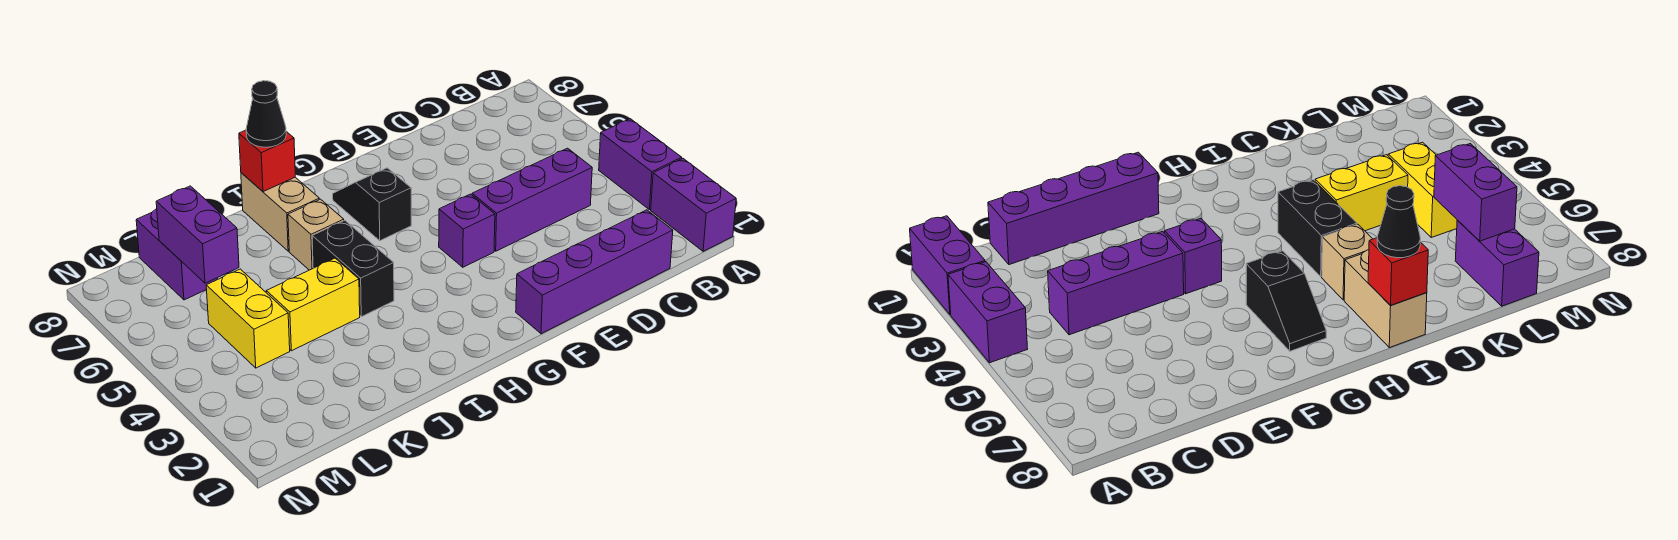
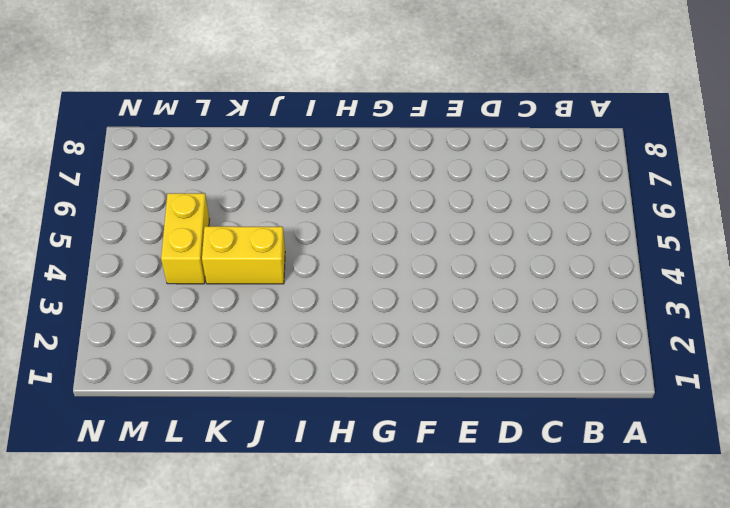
none -> purple brick A1:A2 level 1
none -> purple brick A3:A4 level 1
none -> purple brick C1:F1 level 1

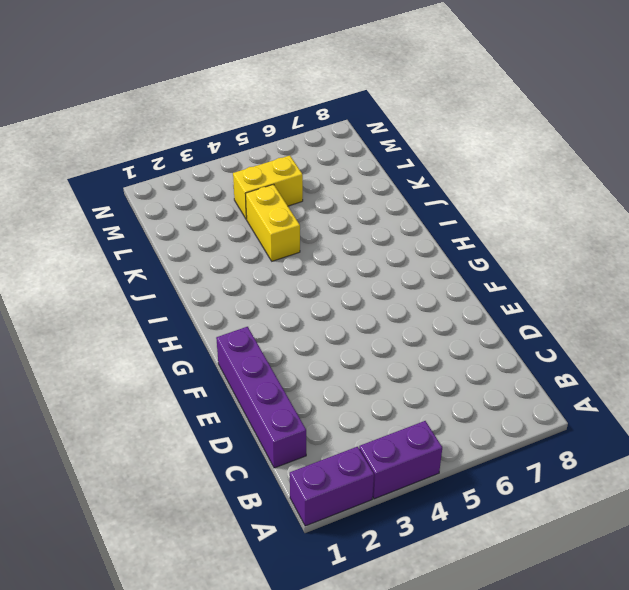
none -> purple brick C4:E4 level 1
none -> purple brick F4 level 1
none -> black slope G6:G7 level 1 top 6

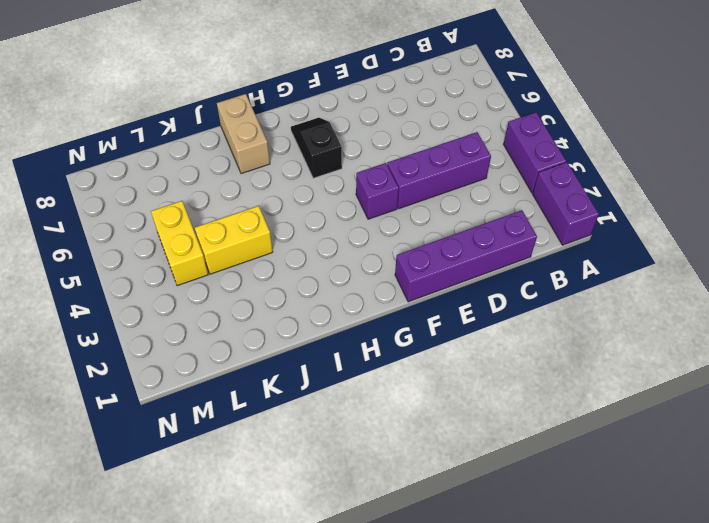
none -> black brick I4:I5 level 1
none -> tan brick I6 level 1
none -> purple brick L7:L8 level 1

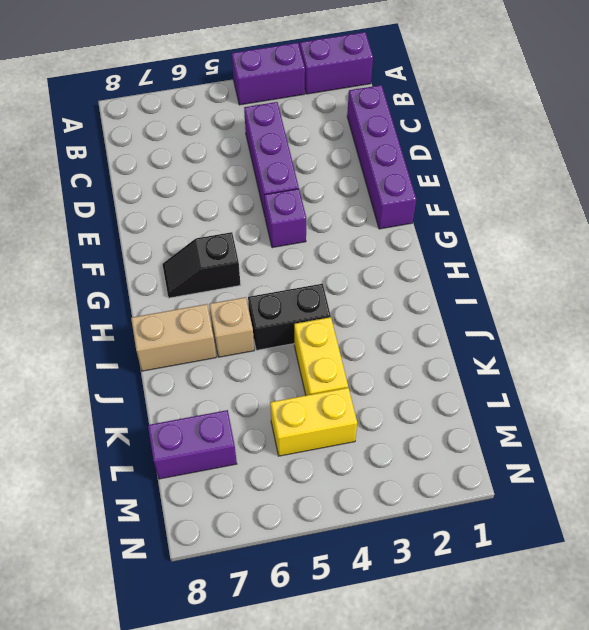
none -> red brick I8 level 2
none -> purple brick L6:L7 level 2
none -> black cone I8 level 3

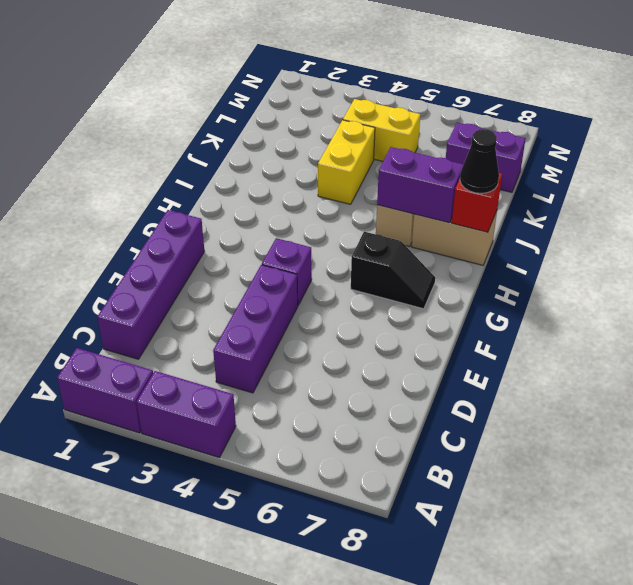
purple brick I6:I7 level 2 -> purple brick L6:L7 level 2
none -> black brick I4:I5 level 1

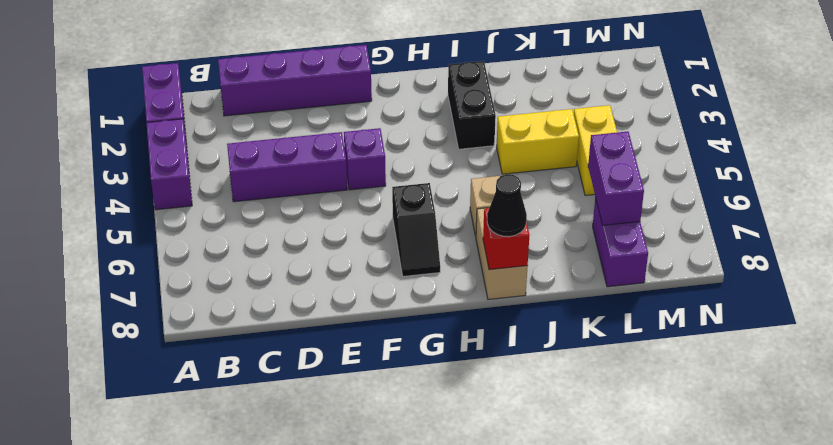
black brick I2:I3 level 1 -> black brick I4:I5 level 1

